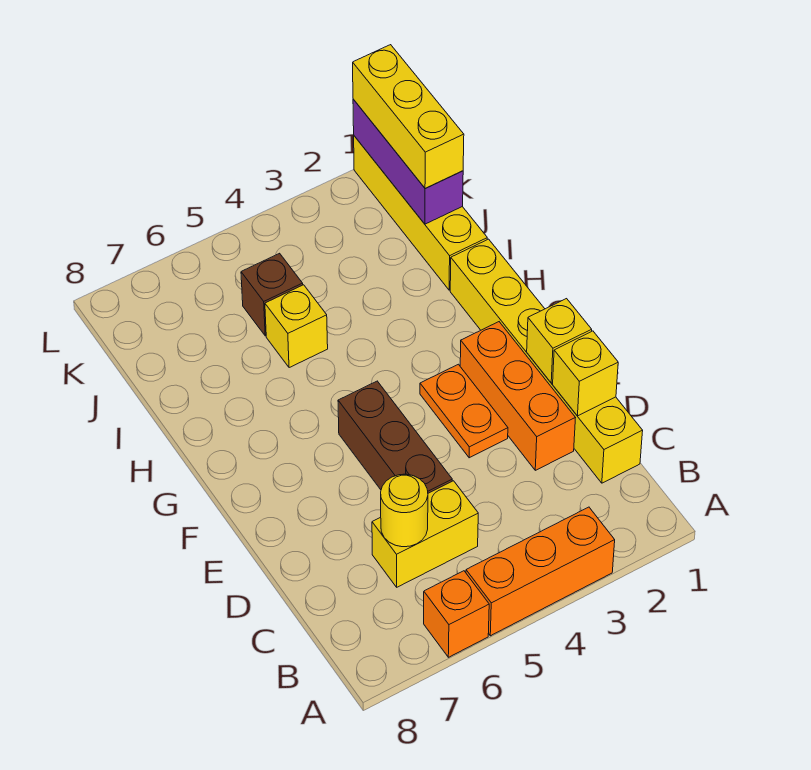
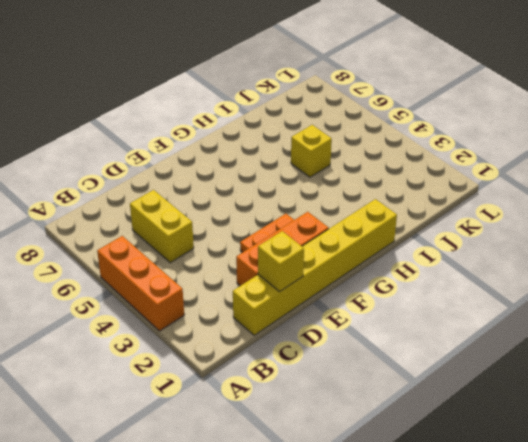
none -> orange brick A6 level 1
none -> brown brick D5:F5 level 1
none -> yellow brick I1:L1 level 1

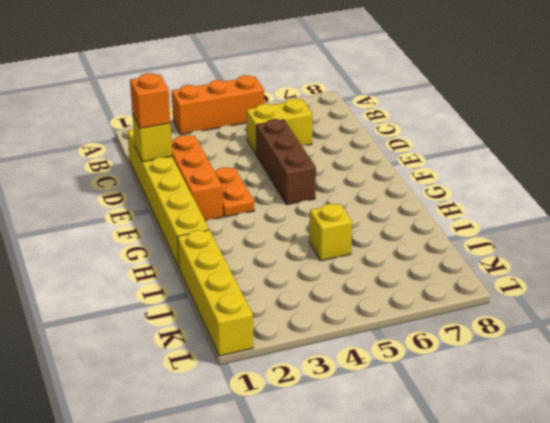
orange brick D1 level 3 -> orange brick A6 level 1
none -> brown brick J5 level 1
none -> yellow round brick C6 level 2
none -> yellow brick E1 level 2

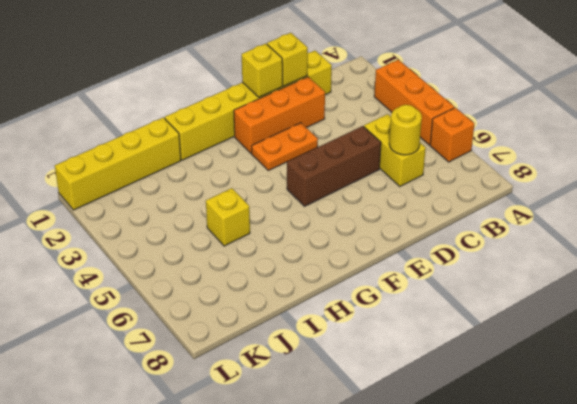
none -> brown brick J5 level 1
none -> purple brick J1:L1 level 2
none -> yellow brick J1:L1 level 3

